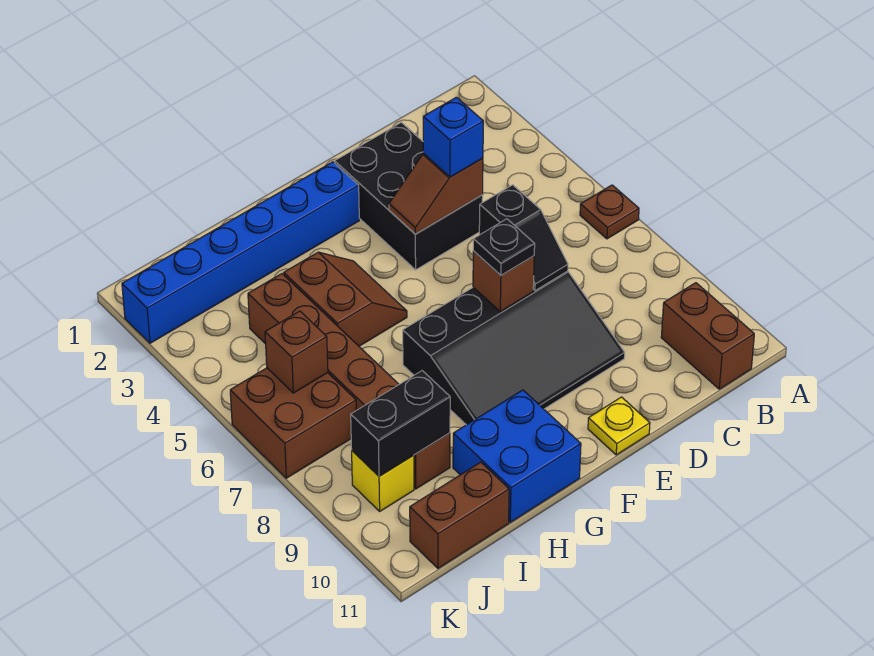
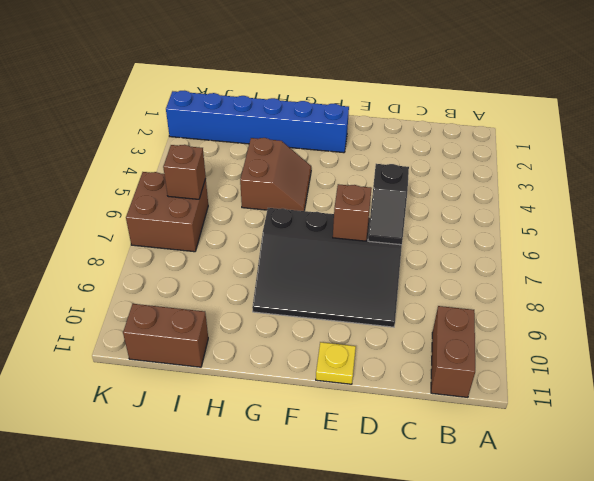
none -> brown plate A6 level 1
none -> black brick D2:E4 level 1
none -> blue brick G10:H11 level 1

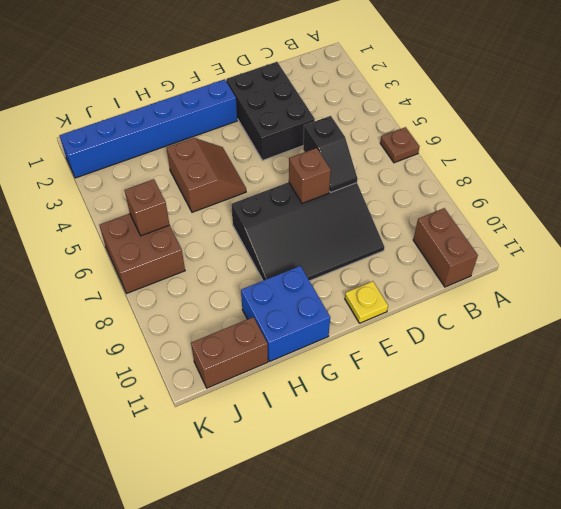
none -> brown brick I4:I9 level 1
none -> yellow brick J9 level 1
none -> brown slope D4:E4 level 2 top D

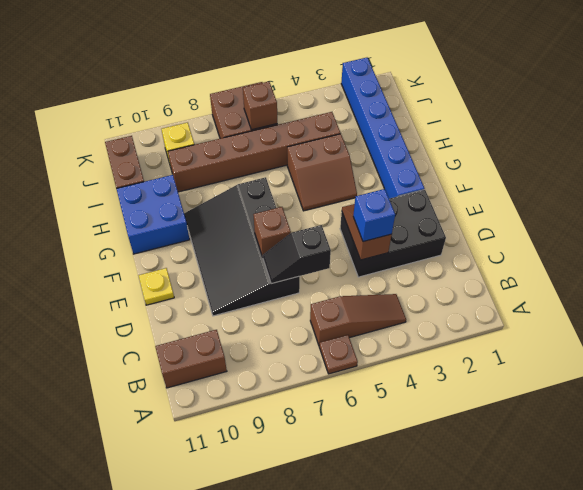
brown slope B4:B6 level 1 top 6 -> none
none -> black brick I9:J9 level 2
none -> black plate E7 level 3

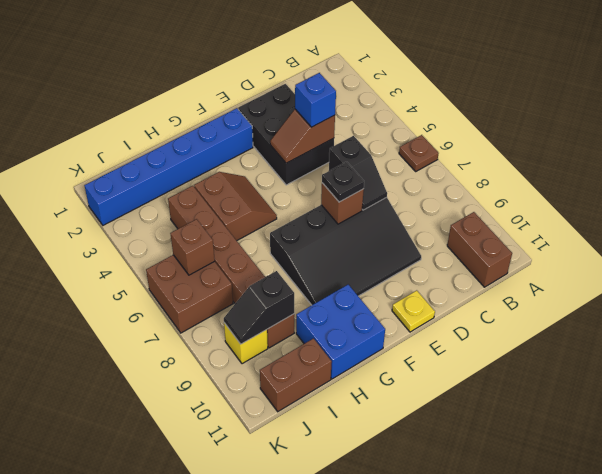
black slope I9:J9 level 2 top I -> black brick I9:J9 level 2

